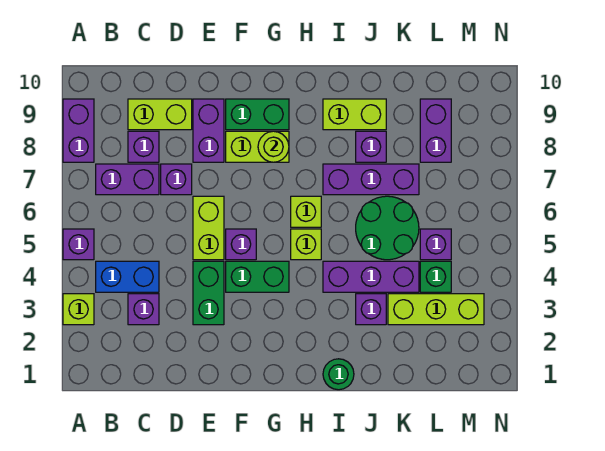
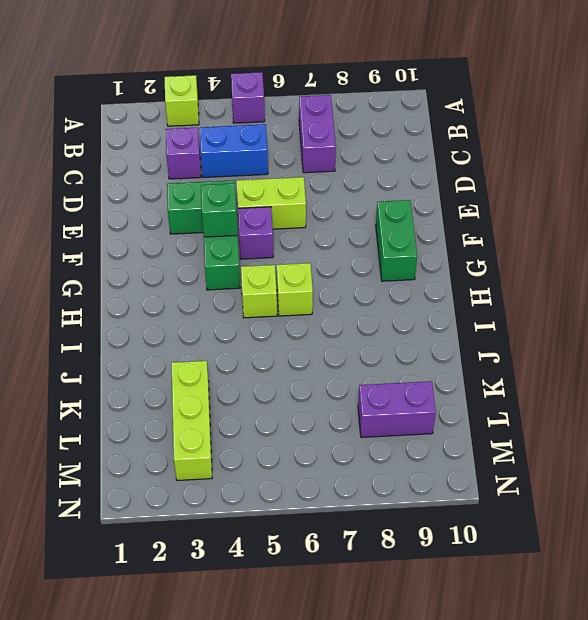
blue brick C4:C5 level 1 -> blue brick B4:C4 level 1
green brick F4 level 2 -> green brick L4 level 1
none -> purple brick A8:A9 level 1
none -> purple brick C8 level 1
none -> lime brick C9:D9 level 1
none -> purple brick D7 level 1

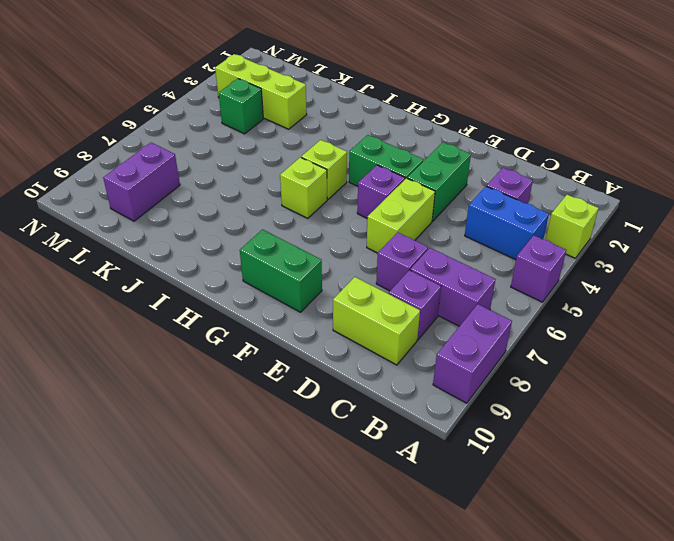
none -> purple brick E8:E9 level 1
none -> lime brick F8:G8 level 1
none -> green round brick I1 level 1
none -> purple brick I4:K4 level 1

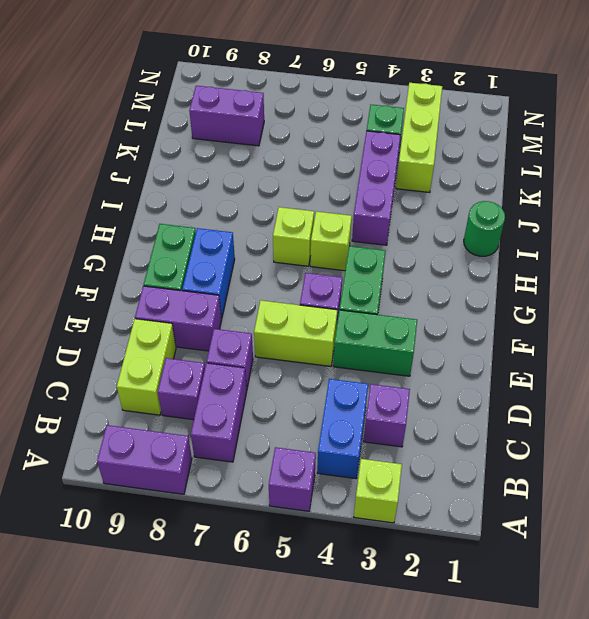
blue brick F8:G8 level 1 -> lime brick F8:G8 level 1
none -> purple brick I7:K7 level 1
none -> lime brick I9:J9 level 1
none -> purple brick J3 level 1
none -> green round brick J5:K6 level 1

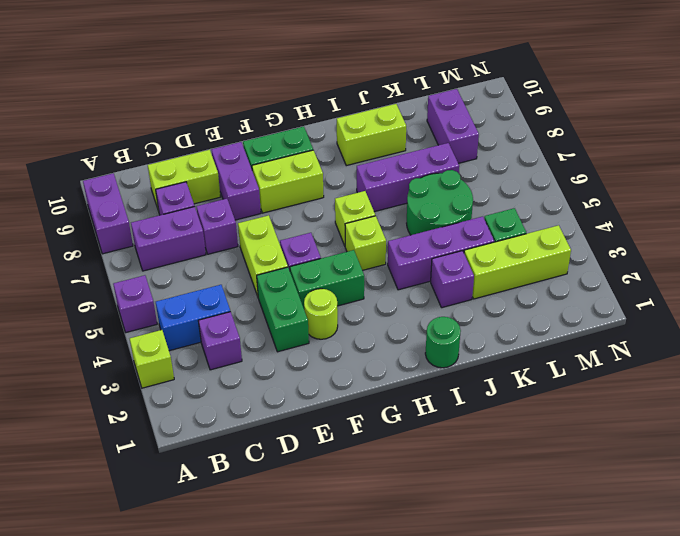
lime round brick F3 level 1 -> lime round brick G8 level 2
none -> purple brick J8 level 1
none -> purple brick L5 level 1

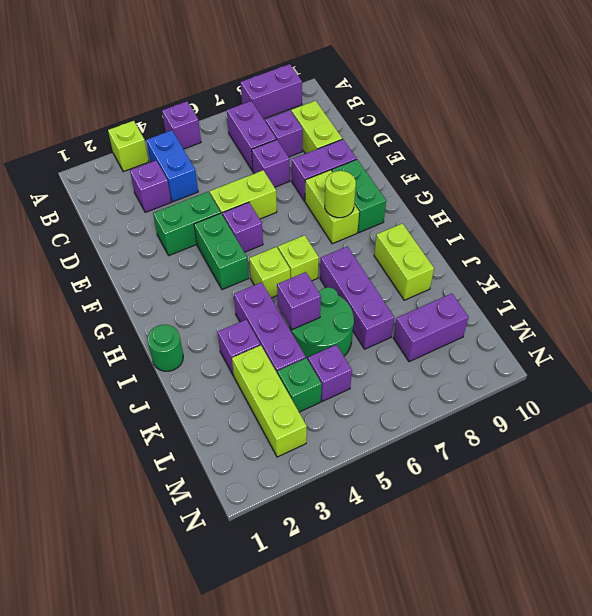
purple brick J5 level 2 -> purple brick J8 level 1

